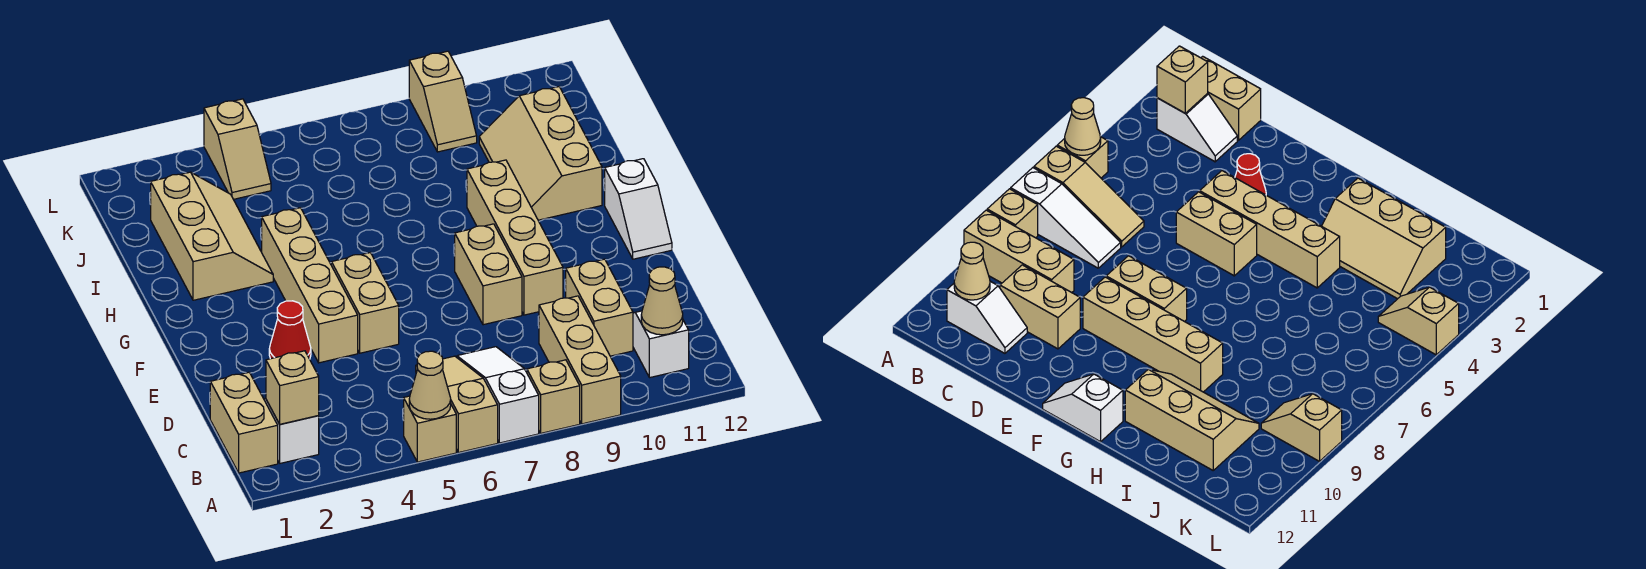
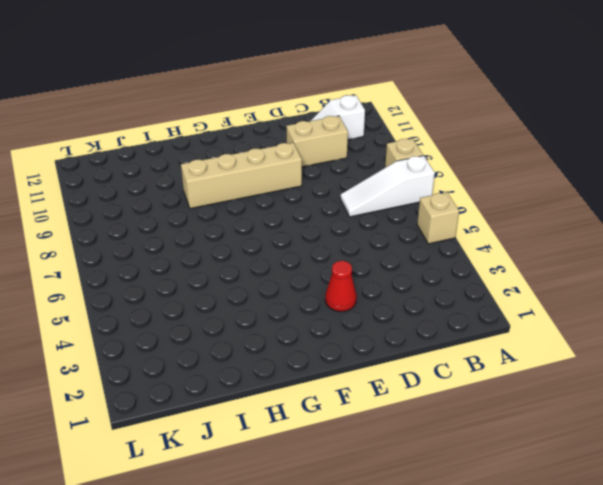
none -> tan slope A6:C6 level 1 top A
none -> tan brick A9:C9 level 1
none -> tan brick B1:C1 level 1

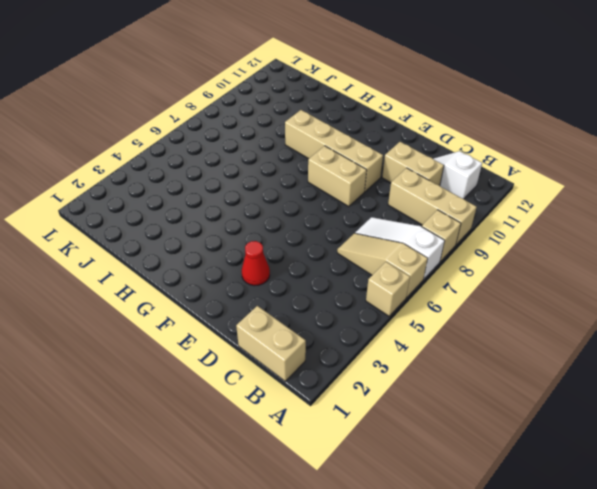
none -> white slope B2:C2 level 1 top B
none -> tan brick E4:H4 level 1
none -> tan brick E5:F5 level 1

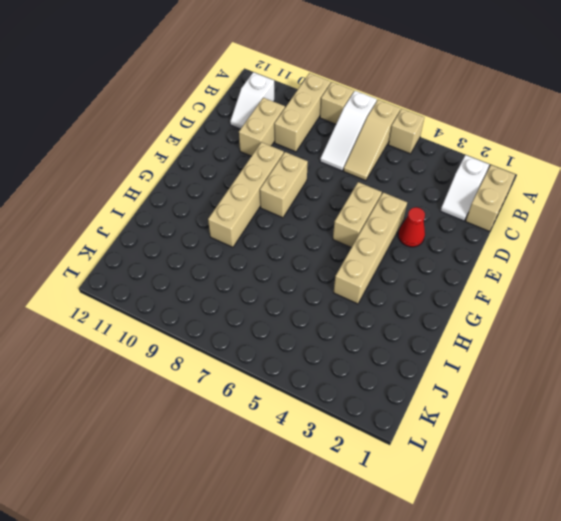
none -> white slope F12:G12 level 1 top G
none -> tan slope H2:J3 level 1 top 2
none -> tan slope H10:J11 level 1 top 11

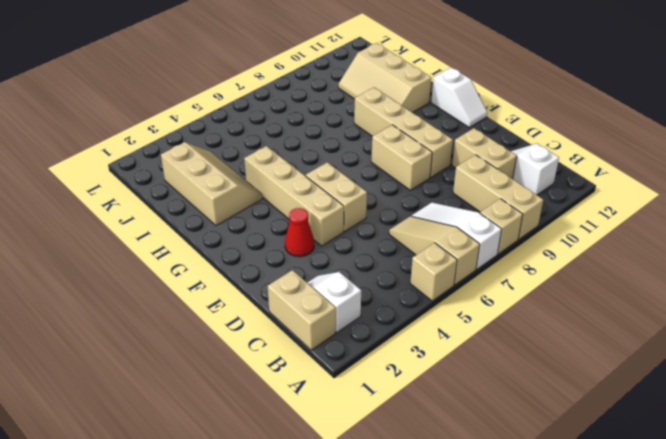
none -> tan slope K4:L4 level 1 top L
none -> tan slope K9:L9 level 1 top L
none -> tan cone A5 level 2

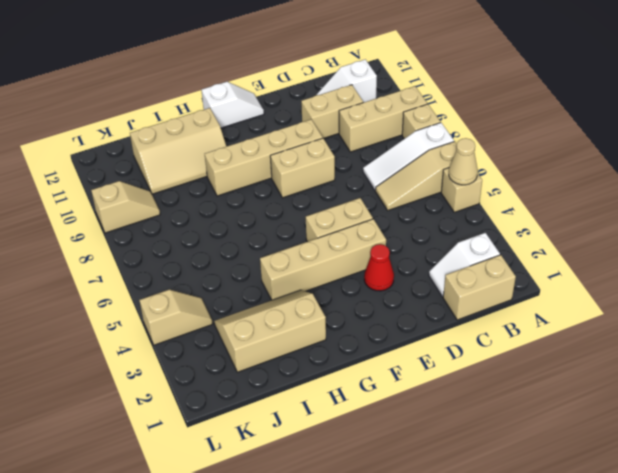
none -> tan brick B2 level 2
none -> tan cone B11 level 2

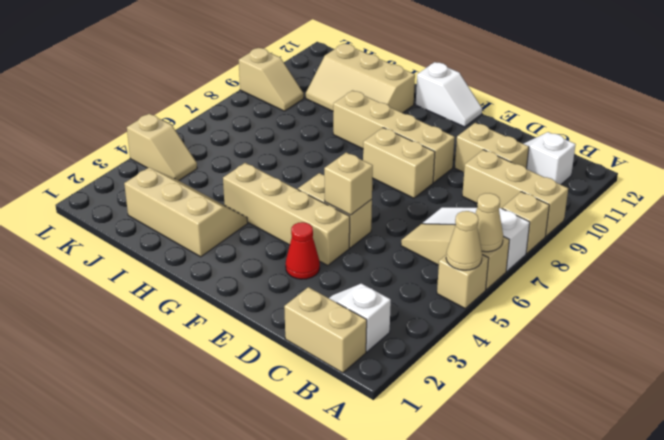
tan cone A6 level 2 -> tan cone B11 level 2
tan brick E5 level 2 -> tan brick B2 level 2

